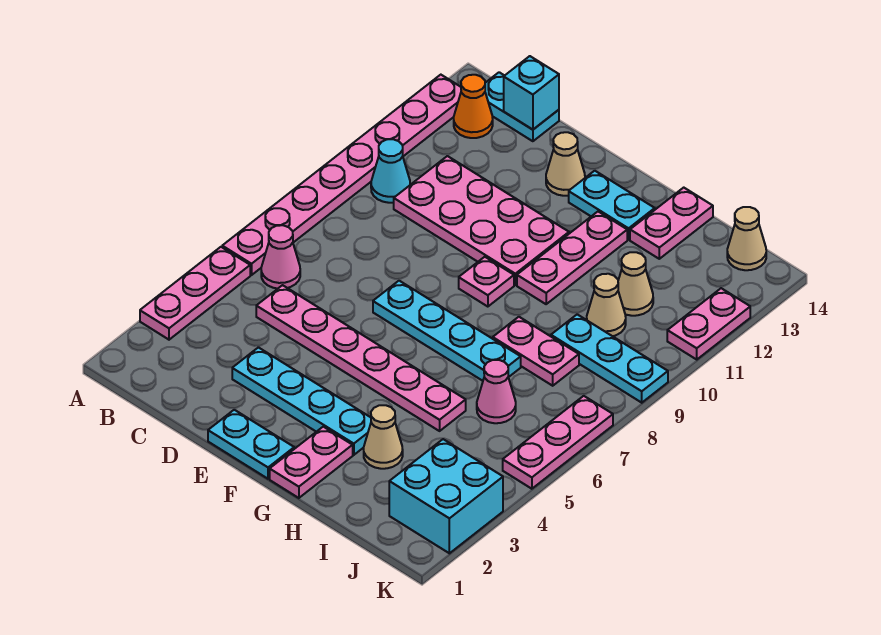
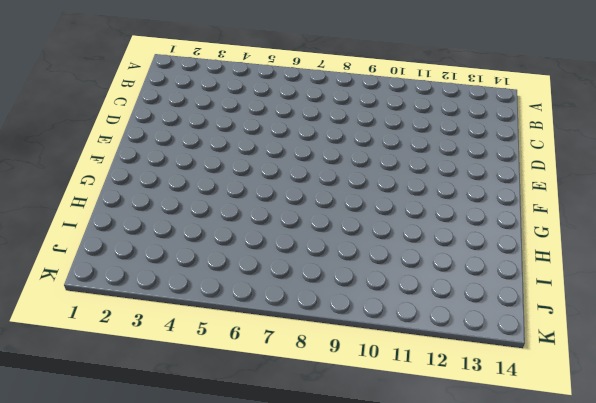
none -> pink plate A3:A5 level 1
none -> pink plate A6:A13 level 1
none -> pink cone B6 level 1

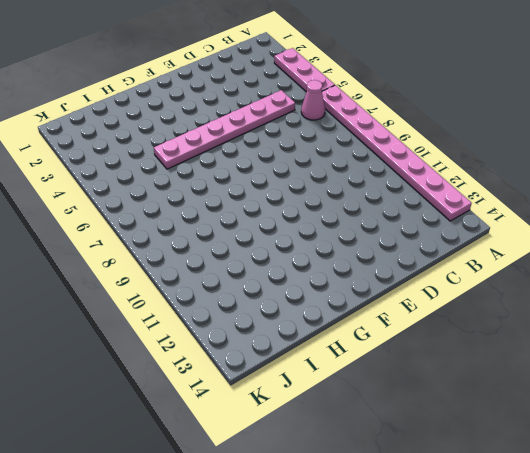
none -> cyan cone B10 level 1
none -> orange cone B13 level 1
none -> cyan plate B14:C14 level 1

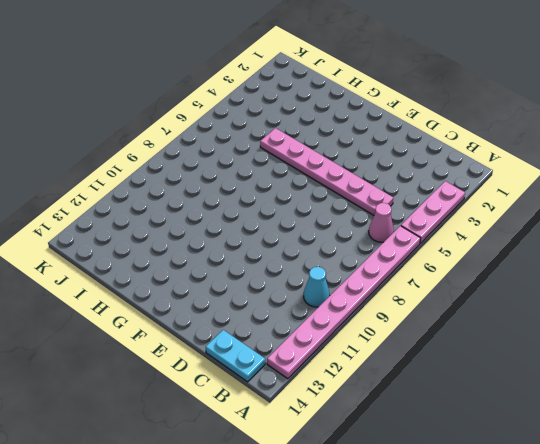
none -> orange cone B13 level 1
none -> pink plate C10:F11 level 1
none -> cyan plate D3:G3 level 1

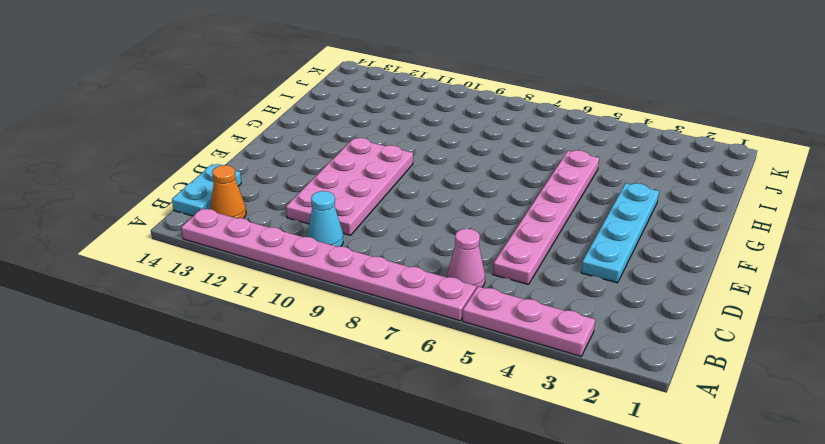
none -> cyan plate E1:F1 level 1
none -> cyan plate E7:H7 level 1
none -> tan cone E13 level 1

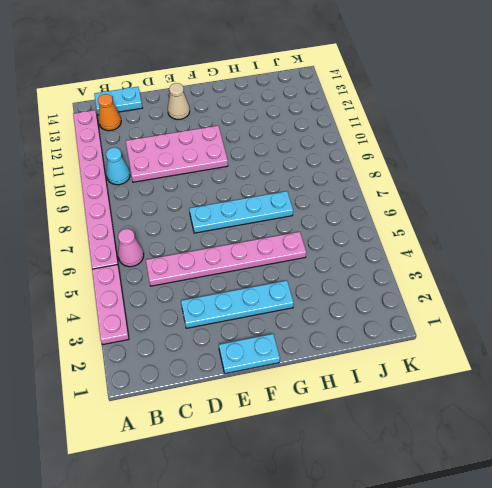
none -> pink plate F9 level 1
none -> cyan plate F13:G13 level 1
none -> pink plate G1:G2 level 1

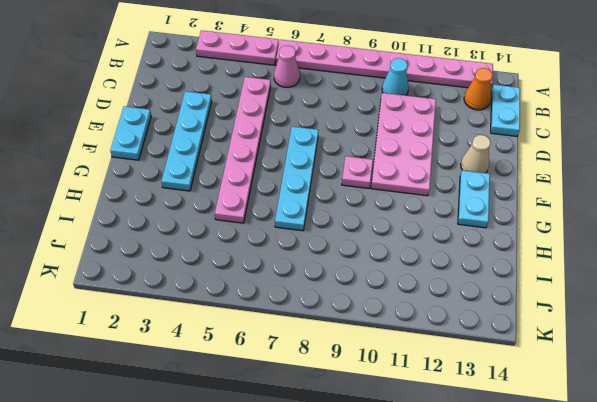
none -> pink plate G1:G2 level 1
none -> pink plate G10:G12 level 1
none -> tan cone H3 level 1

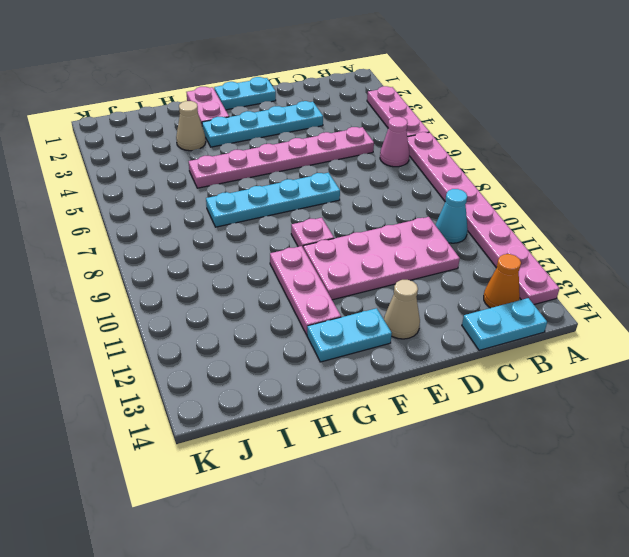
none -> pink plate H8:I8 level 1
none -> pink plate H13:H14 level 1
none -> pink cone I6 level 1

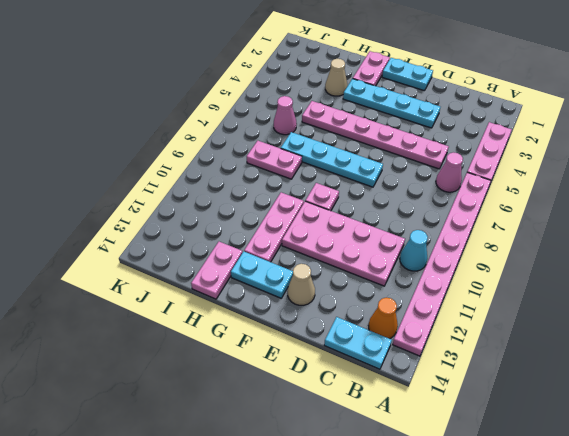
none -> cyan plate I9:K9 level 1
none -> tan cone I10 level 1
none -> tan cone I11 level 1

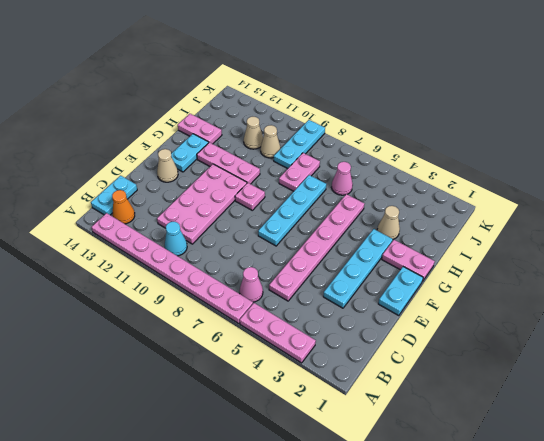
none -> cyan brick J2:K3 level 1
none -> tan cone J14 level 1
none -> pink plate K5:K7 level 1

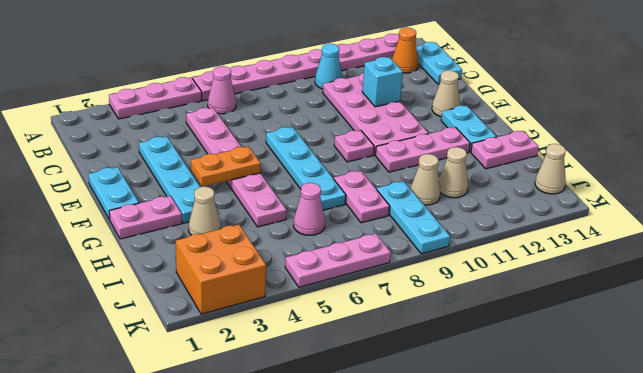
cyan brick D11 level 2 -> cyan brick C14 level 2
orange plate F4:F5 level 2 -> none
orange brick J2:K3 level 1 -> cyan brick J2:K3 level 1
none -> pink plate K11:K12 level 1

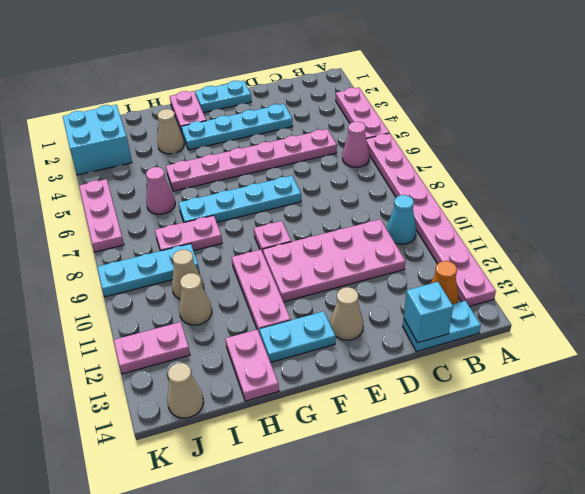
pink plate J12:K12 level 1 -> pink plate K11:K12 level 1

